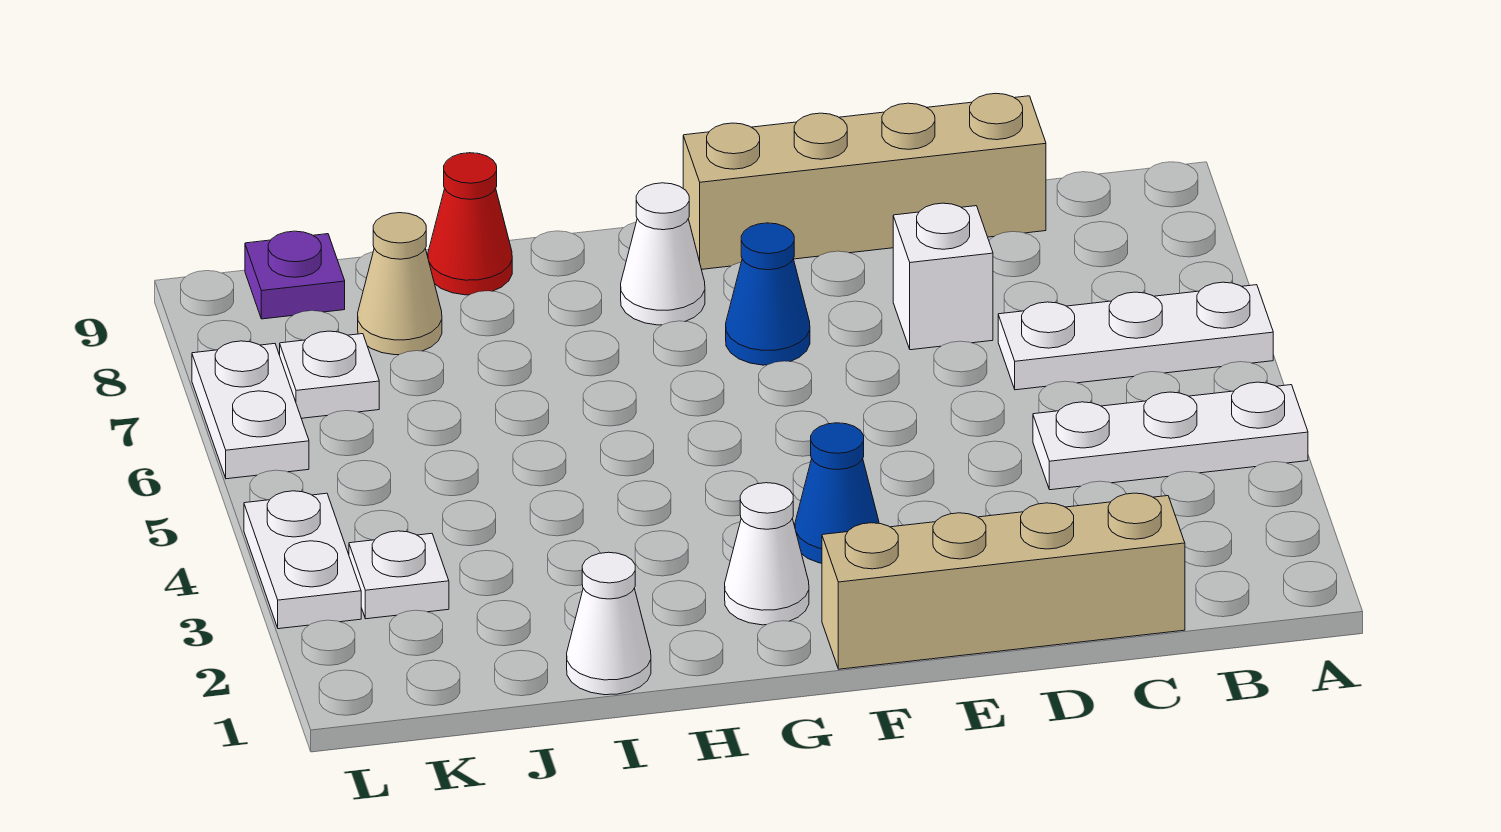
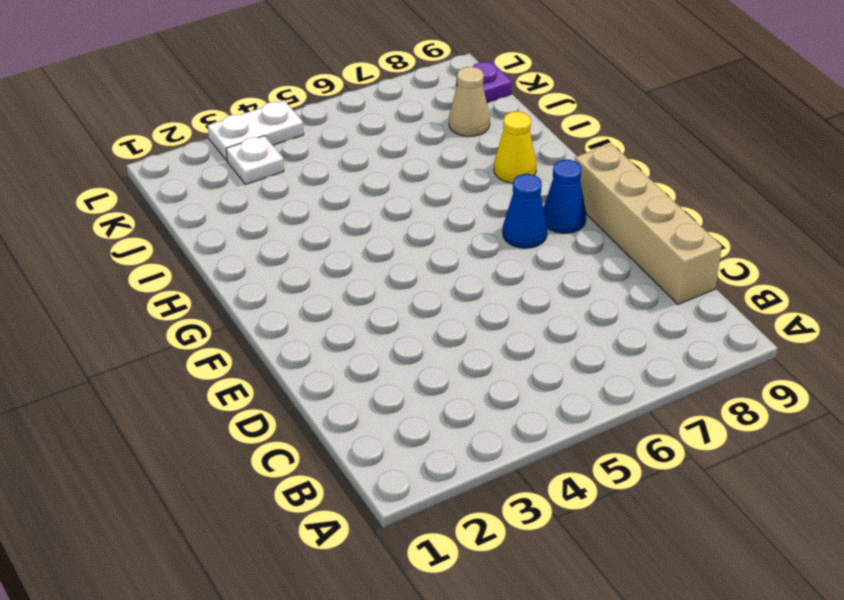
blue cone F8 level 1 -> blue cone F3 level 1
yellow cone H8 level 1 -> none
none -> white plate A4:C4 level 1
none -> white plate A6:C6 level 1
none -> tan brick C1:F1 level 1

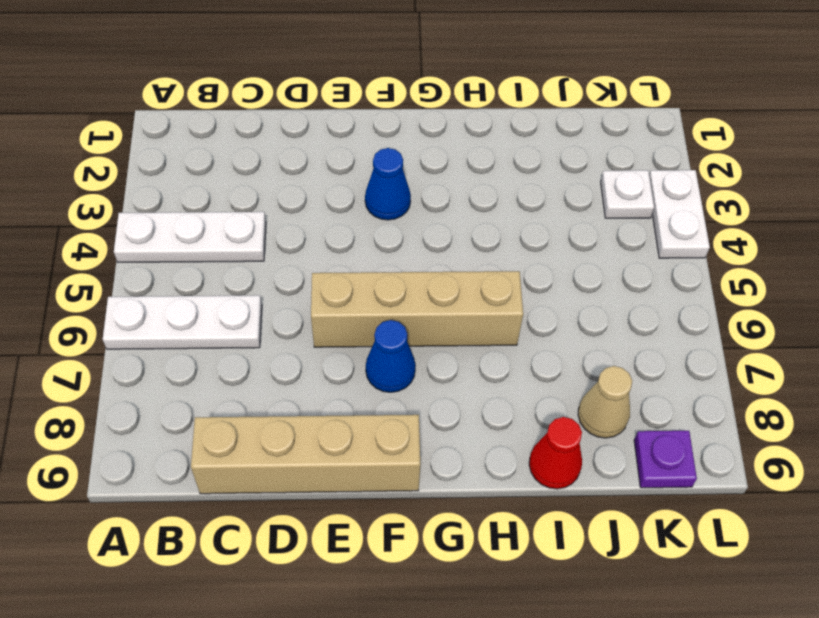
tan brick E6:H6 level 1 -> tan brick C1:F1 level 1
none -> white brick D7 level 1
none -> white cone G2 level 1
none -> white cone G8 level 1

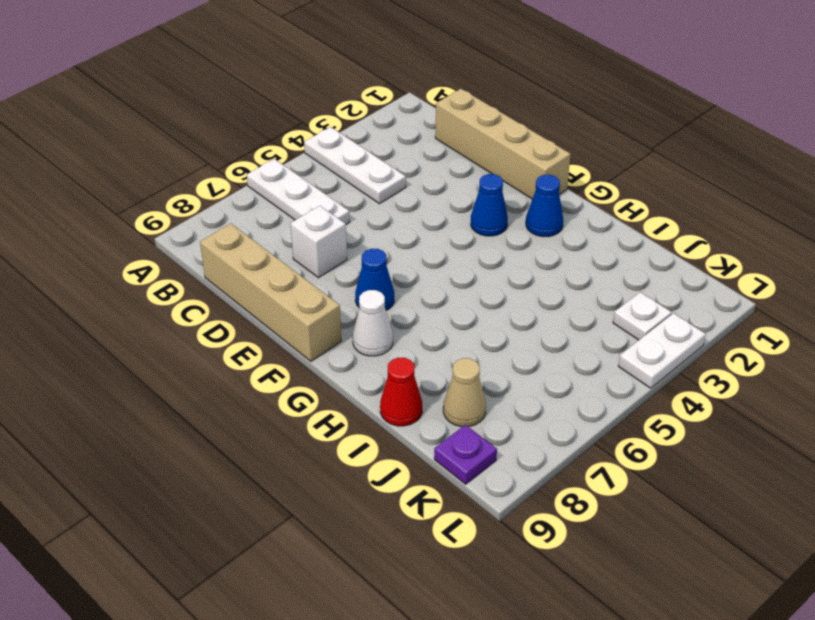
blue cone G2 level 1 -> white cone G2 level 1
none -> white cone I1 level 1
none -> white plate K7 level 1
none -> white plate L6:L7 level 1

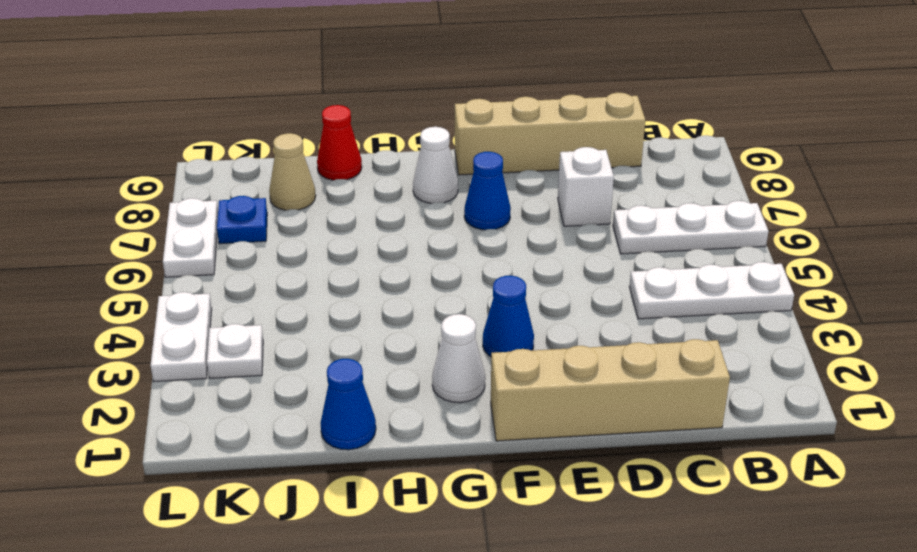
blue cone I1 level 1 -> white cone I1 level 1
blue plate K7 level 1 -> white plate K7 level 1
none -> purple plate K9 level 1

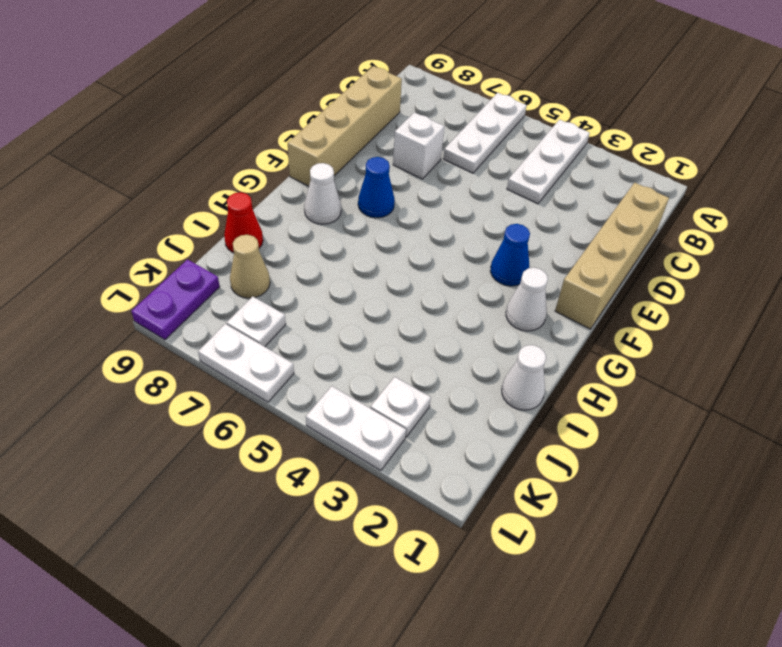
purple plate K9:L9 level 1 -> purple plate K9 level 1

